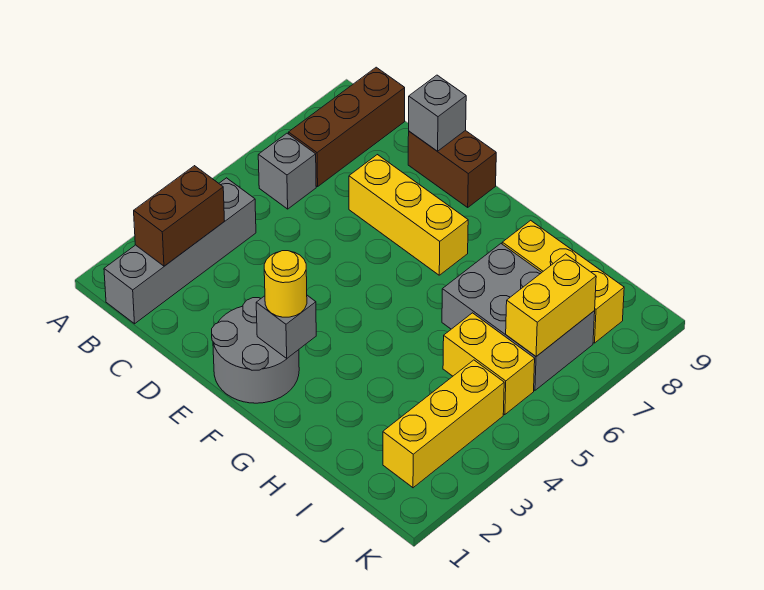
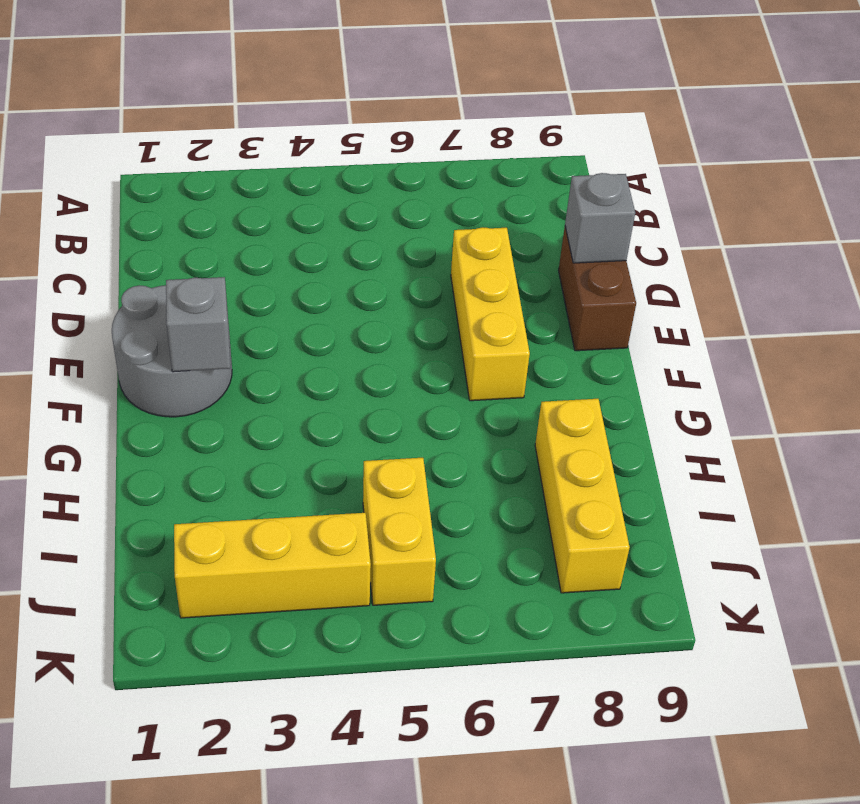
none -> grey brick B1:B4 level 1
none -> grey brick B6 level 1
none -> brown brick B7:B9 level 1

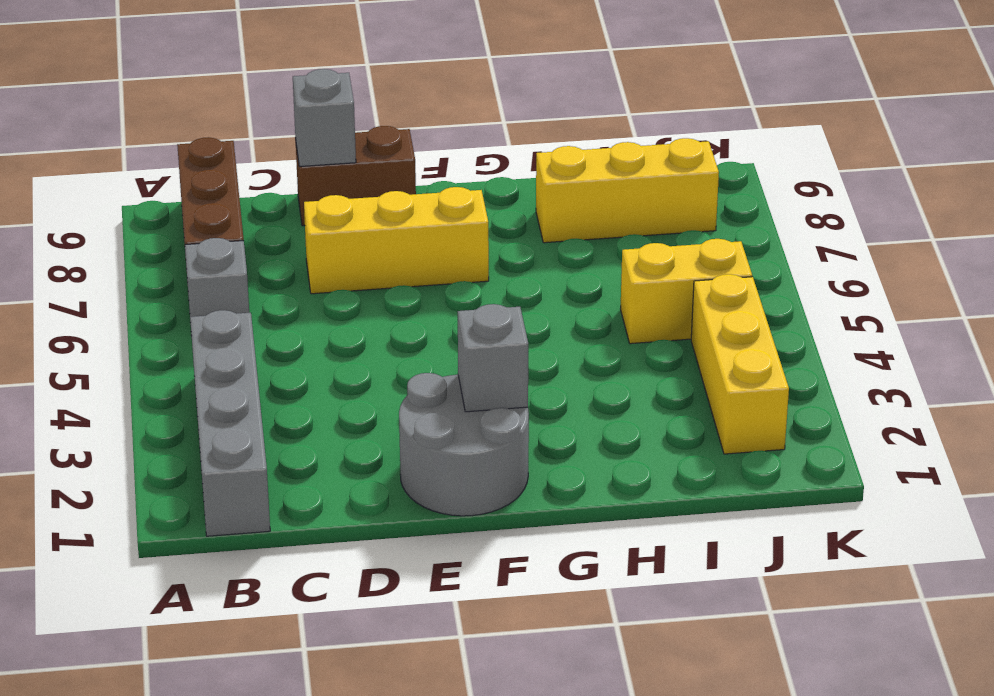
none -> grey brick H6:J7 level 1
none -> brown brick B2:B3 level 2
none -> yellow brick J6:J7 level 2

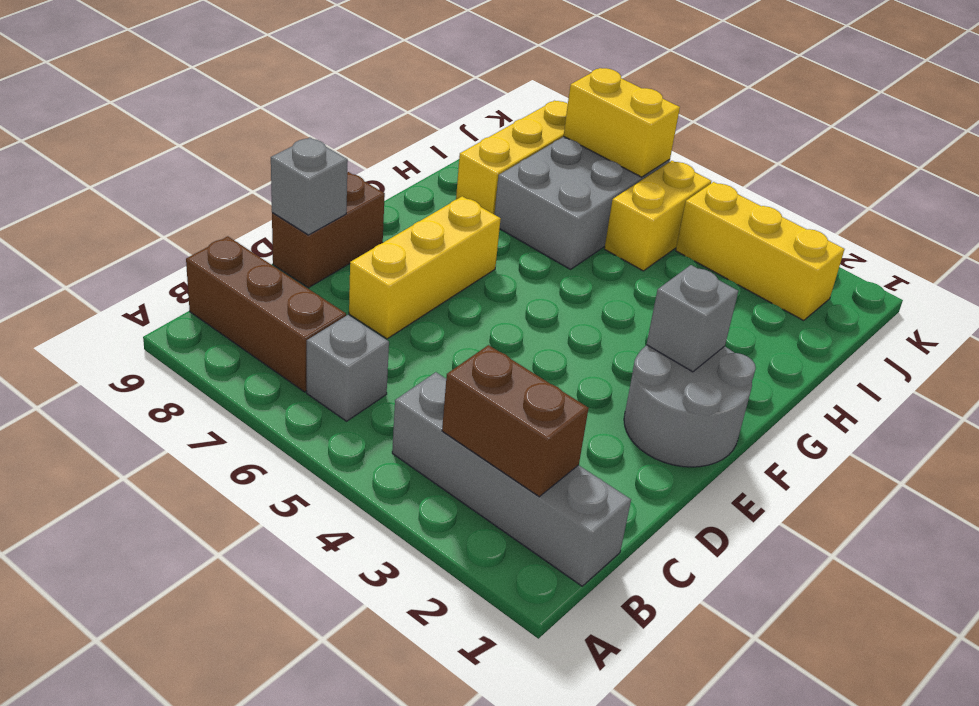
none -> yellow round brick F2 level 3

